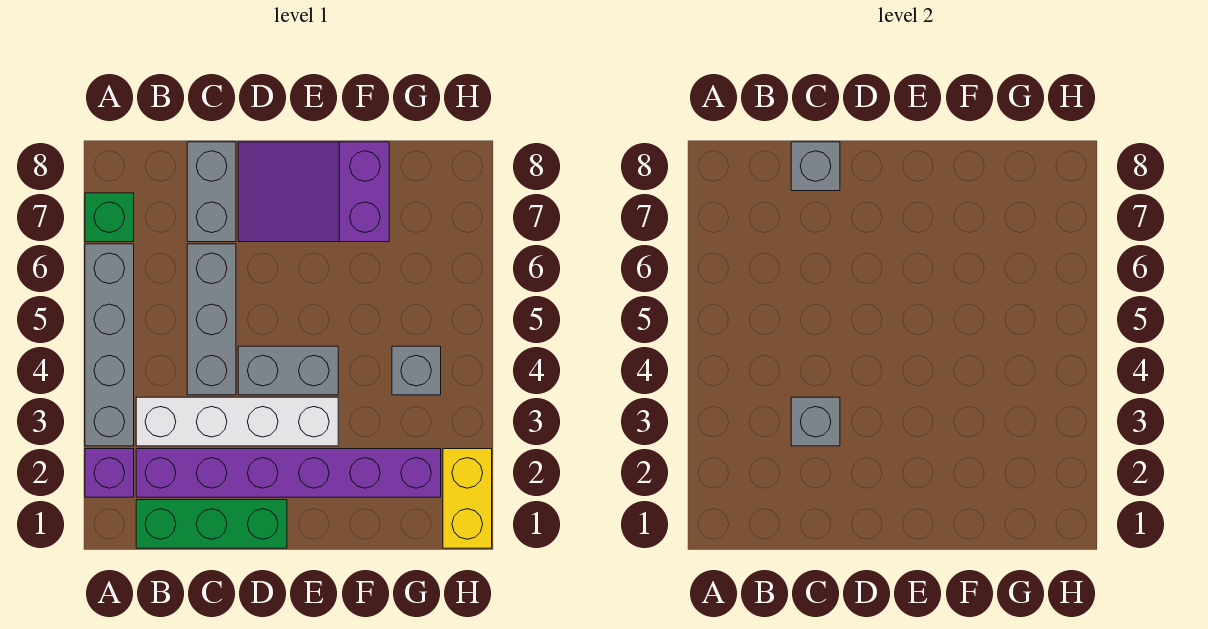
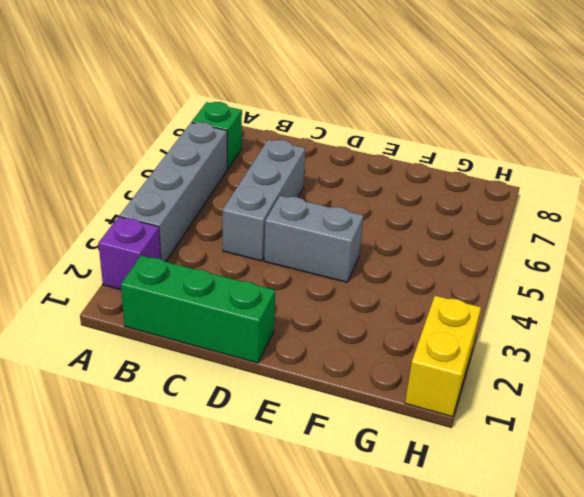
none -> purple brick B2:G2 level 1
none -> white brick B3:E3 level 1
none -> grey brick C7:C8 level 1

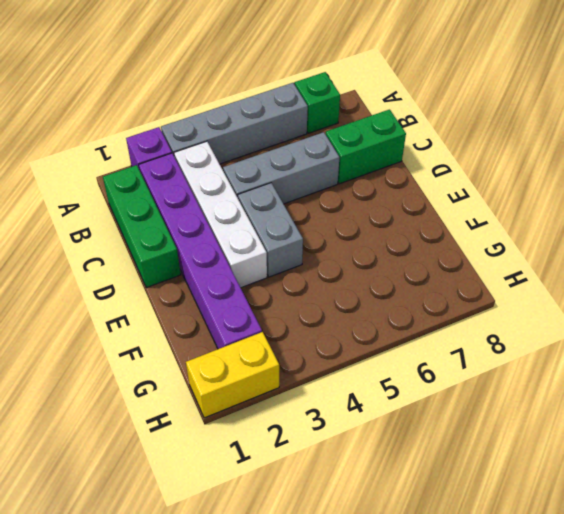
green brick C7:C8 level 1 -> grey brick C7:C8 level 1
none -> purple slope D7:F8 level 1 top F
none -> grey brick G4 level 1
none -> grey brick C3 level 2

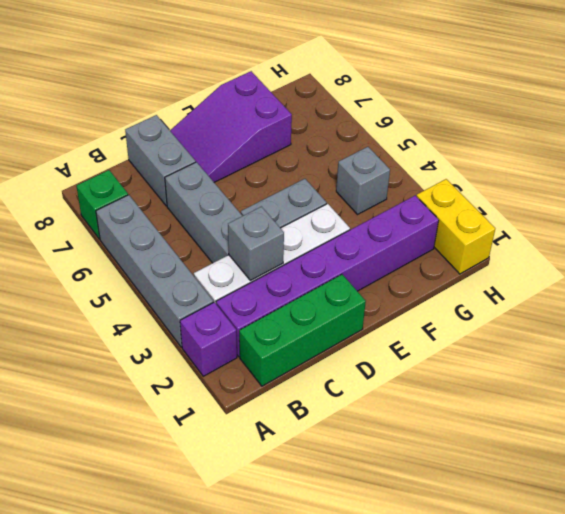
none -> grey brick C8 level 2

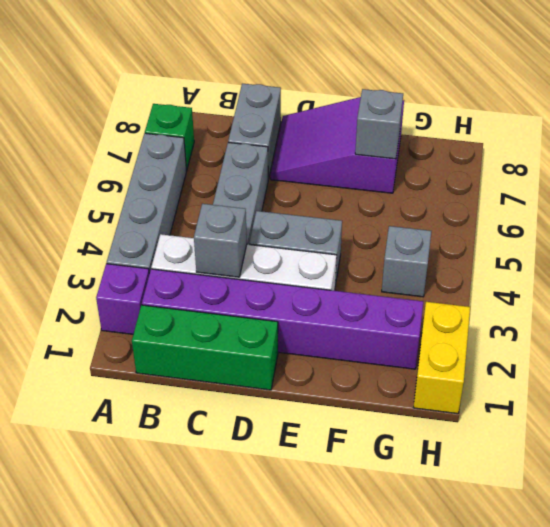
grey brick F7 level 2 -> grey brick C8 level 2

